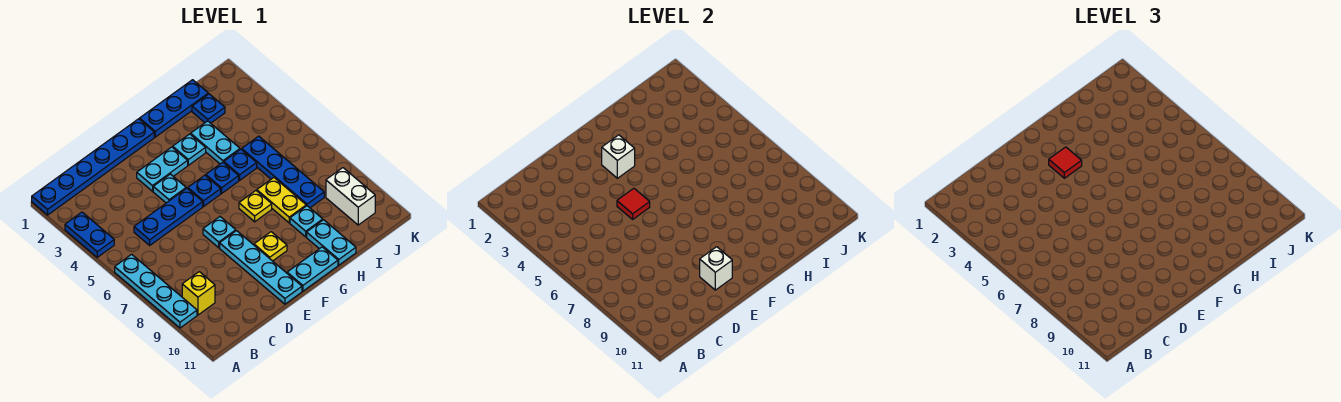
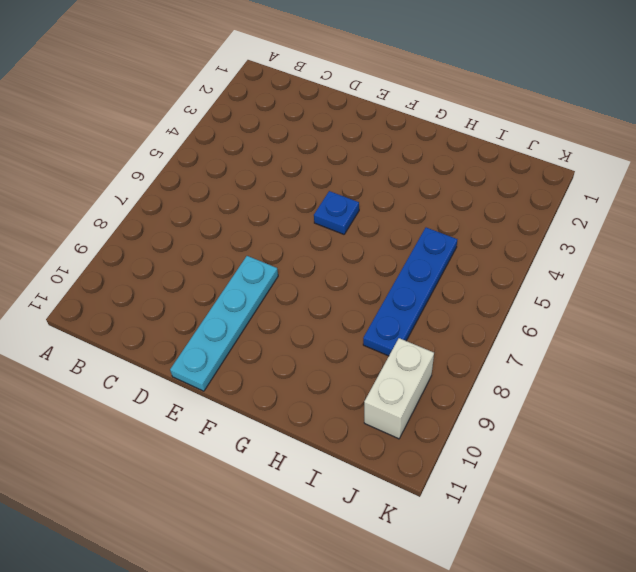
none -> blue plate A1:F1 level 1
none -> blue plate A3:A4 level 1
none -> cyan plate A6:A9 level 1

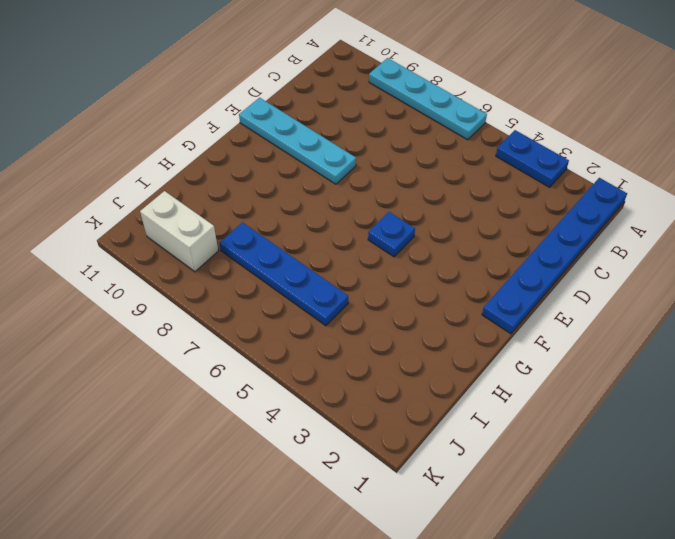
none -> yellow brick B9 level 1
none -> blue plate C5:E5 level 1
none -> cyan plate E3:F3 level 1

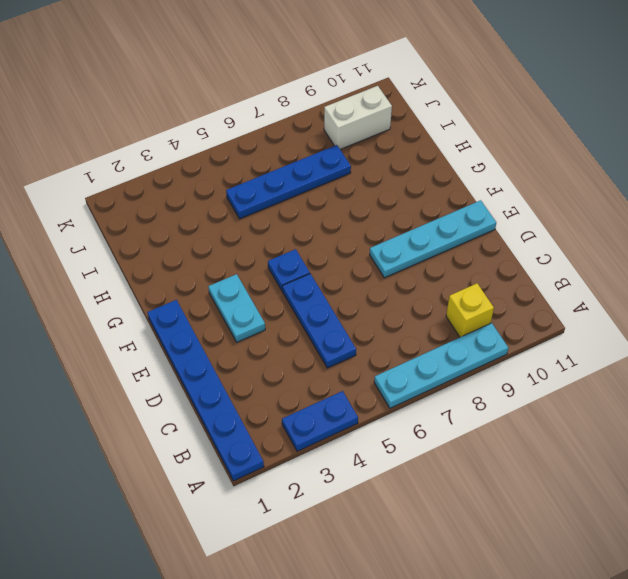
none -> cyan plate E4 level 1
none -> cyan plate E7 level 1
none -> yellow plate F9 level 1

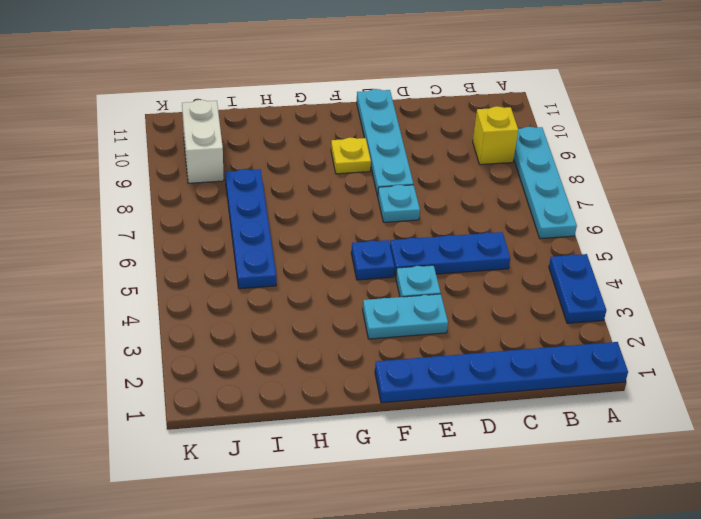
none -> cyan plate F11:G11 level 1
none -> blue plate G1:I1 level 1
none -> cyan plate G3 level 1

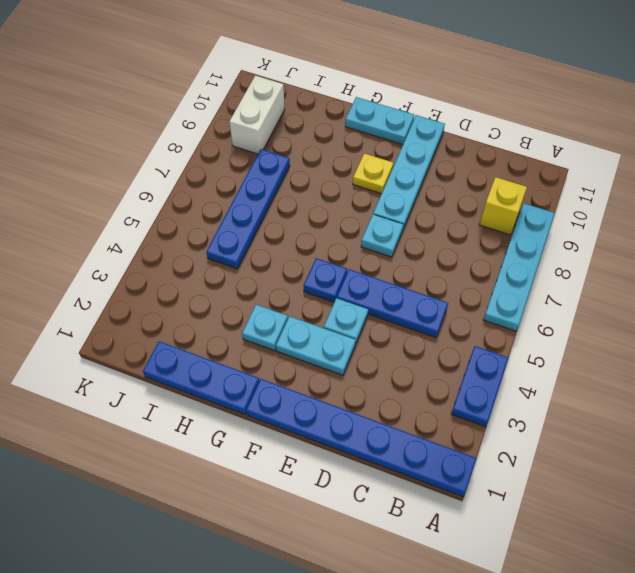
none -> blue plate G5 level 1
none -> yellow plate G7 level 1
none -> cyan plate H3:H4 level 1

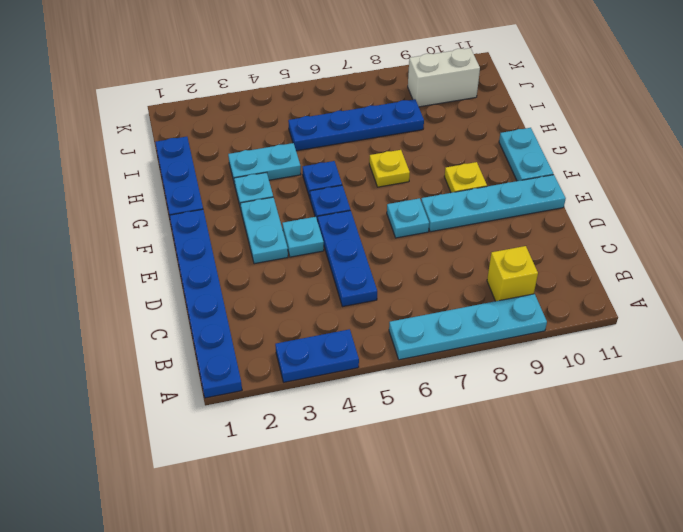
none -> blue plate H5 level 1
none -> yellow plate H7:H8 level 1
none -> cyan plate H9 level 1

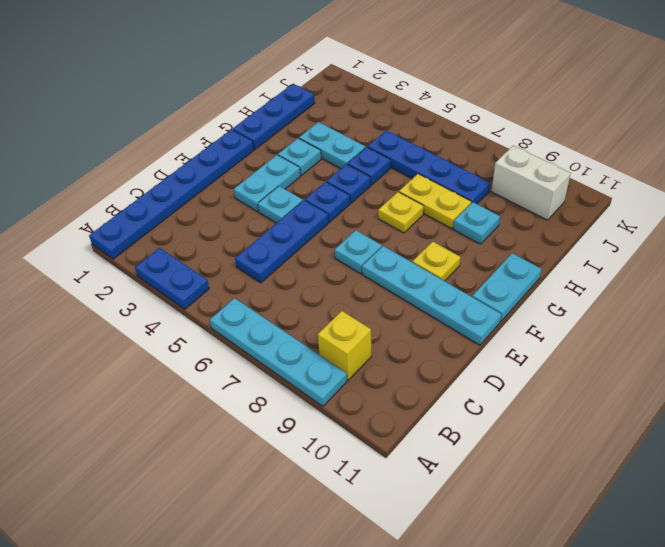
none -> cyan plate H10:H11 level 1
none -> blue plate I2 level 1
none -> red tile E5 level 2

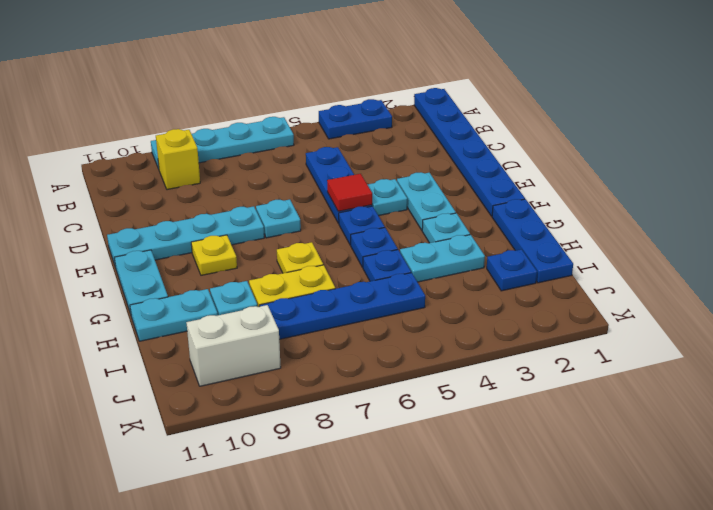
none -> white brick E10 level 2
none -> white brick F3 level 2
none -> red tile F3 level 3

